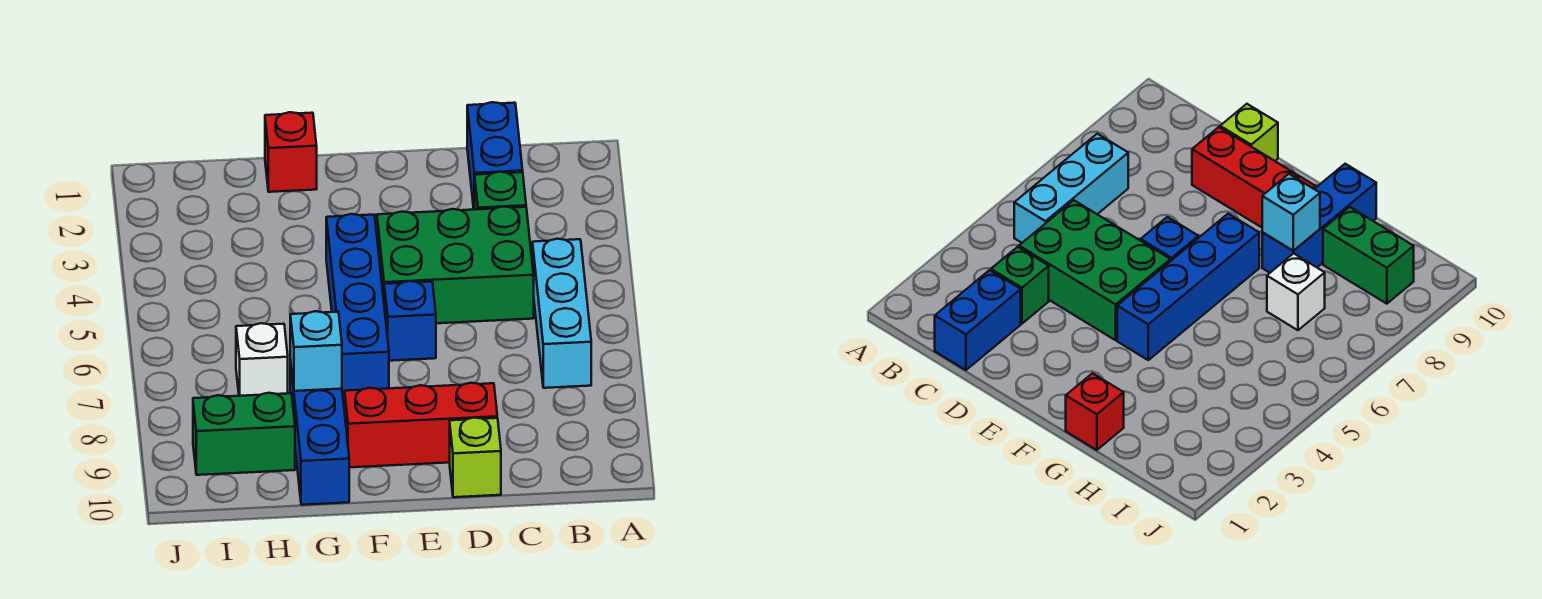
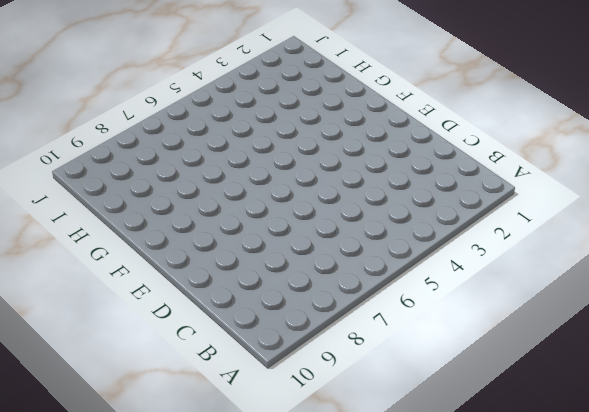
none -> cyan brick B5:B7 level 1
none -> blue brick C1:C2 level 1
none -> green brick C3 level 1

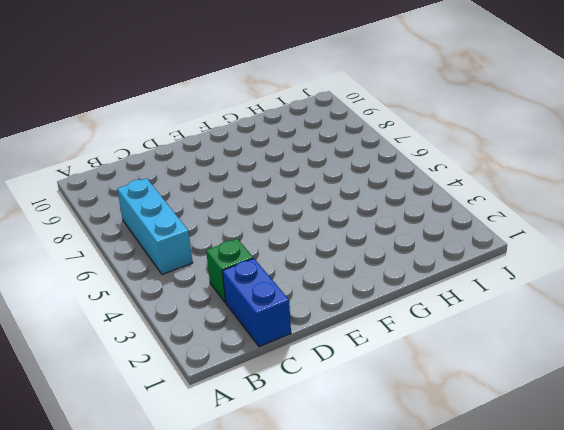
none -> green brick C4:E5 level 1
none -> red brick D9:F9 level 1
none -> lime brick D10 level 1

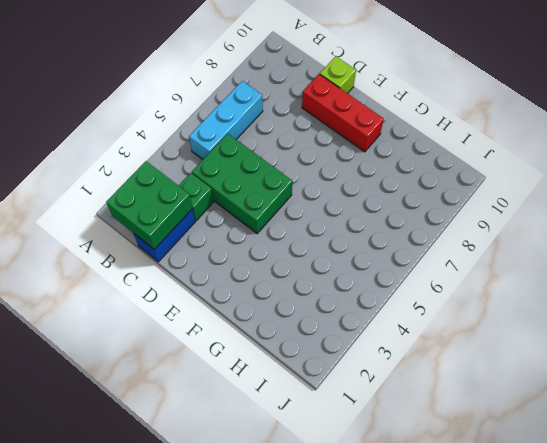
green brick B1:C2 level 2 -> none
none -> blue brick E6 level 1
none -> blue brick F4:F7 level 1
none -> red brick G1 level 1

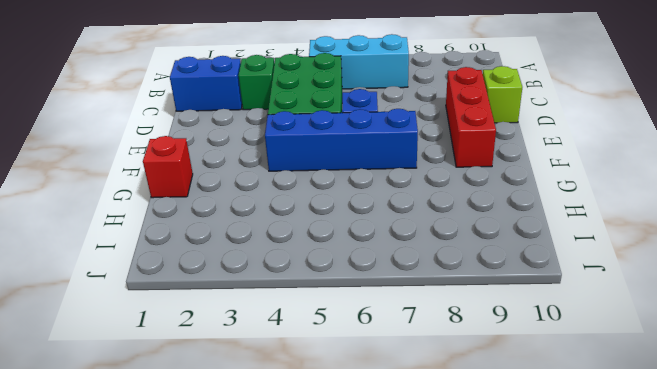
none -> blue brick G8:G10 level 1
none -> white brick H7 level 1
none -> green brick H9:I9 level 1

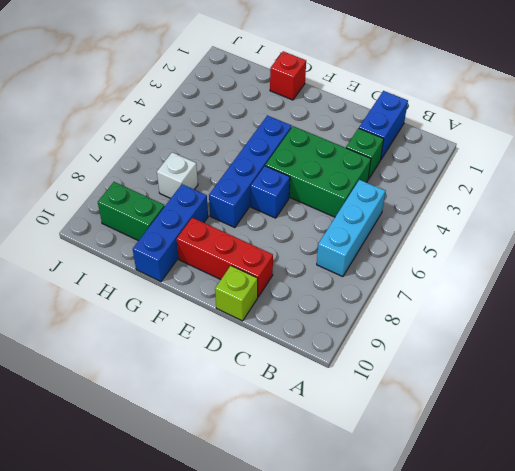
none -> cyan brick G8 level 2

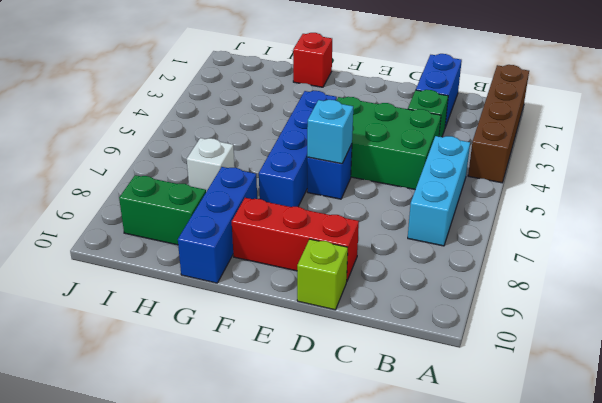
brown brick A1:A4 level 1 -> none
cyan brick E6 level 2 -> cyan brick G8 level 2

